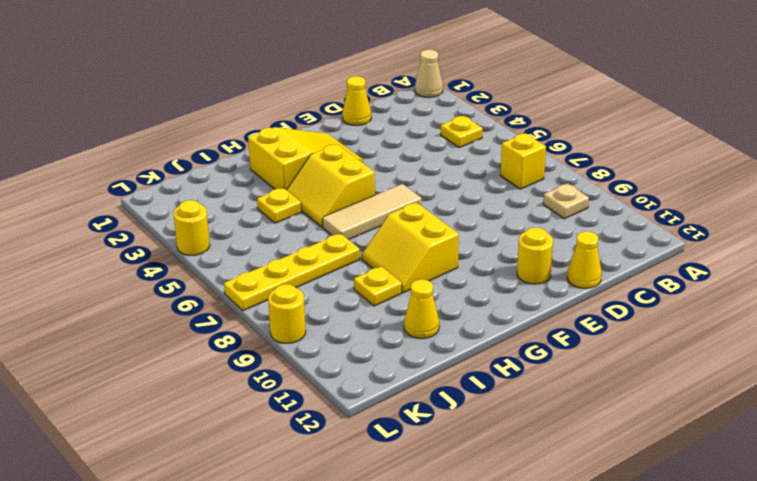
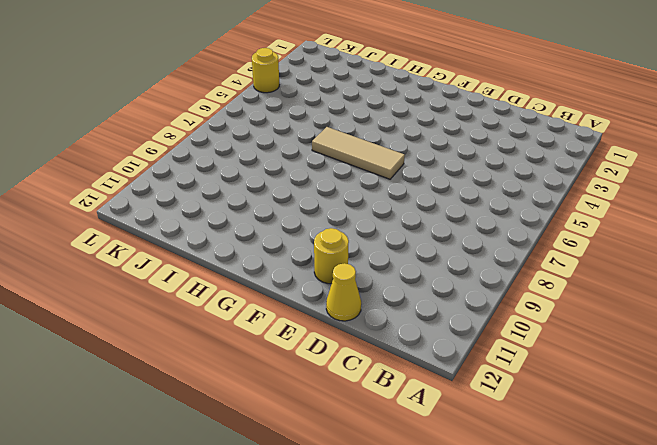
none -> tan cone A1 level 1
none -> yellow plate B4 level 1
none -> yellow brick B7 level 1

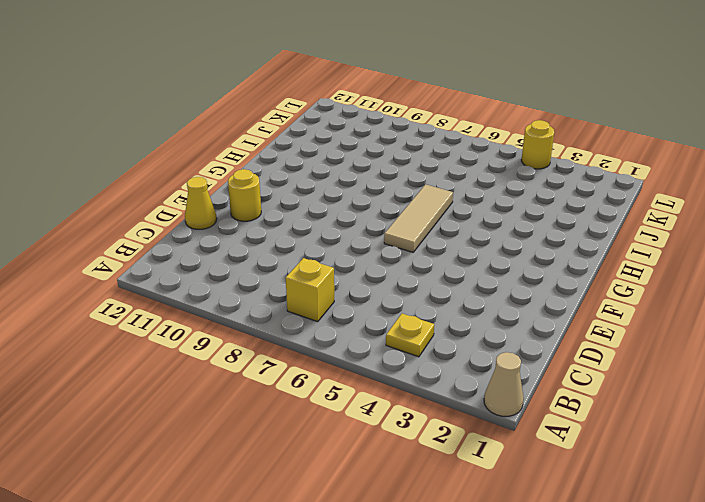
none -> tan plate B9 level 1
none -> yellow cone D1 level 1
none -> yellow slope F2:H3 level 1 top H

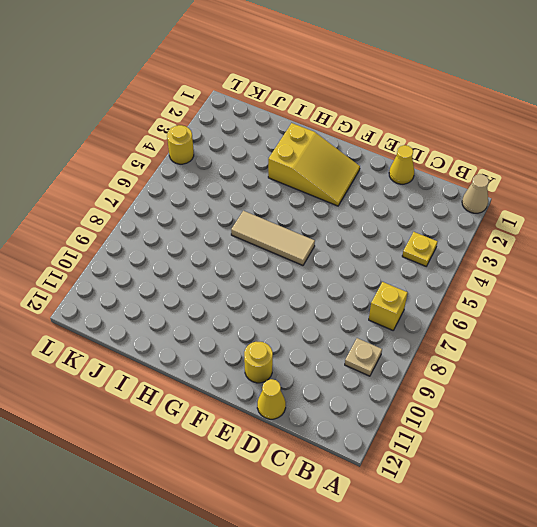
none -> yellow slope G4:H5 level 1 top G
none -> yellow slope G8:H9 level 1 top G
none -> yellow plate I4 level 1

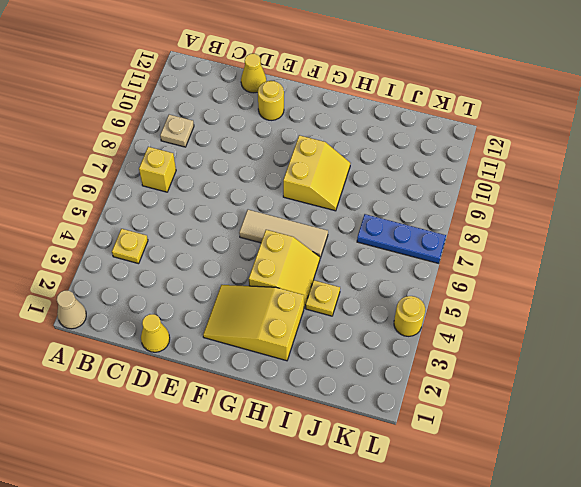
blue plate J7:L7 level 1 -> yellow plate I7:L7 level 1
none -> yellow plate I9 level 1
none -> yellow cone I11 level 1
none -> yellow round brick L9 level 1

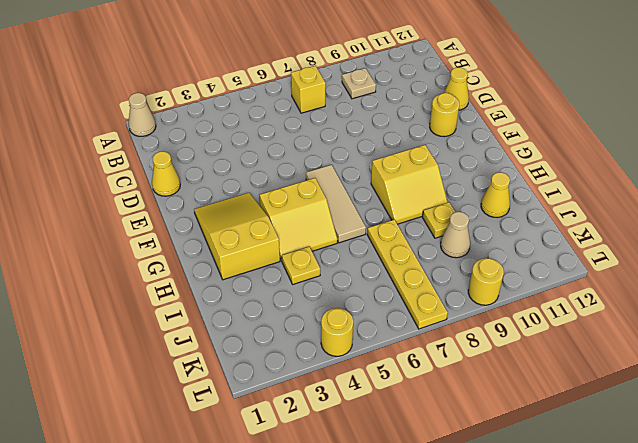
tan cone J9 level 1 -> none
none -> yellow plate B4 level 1

